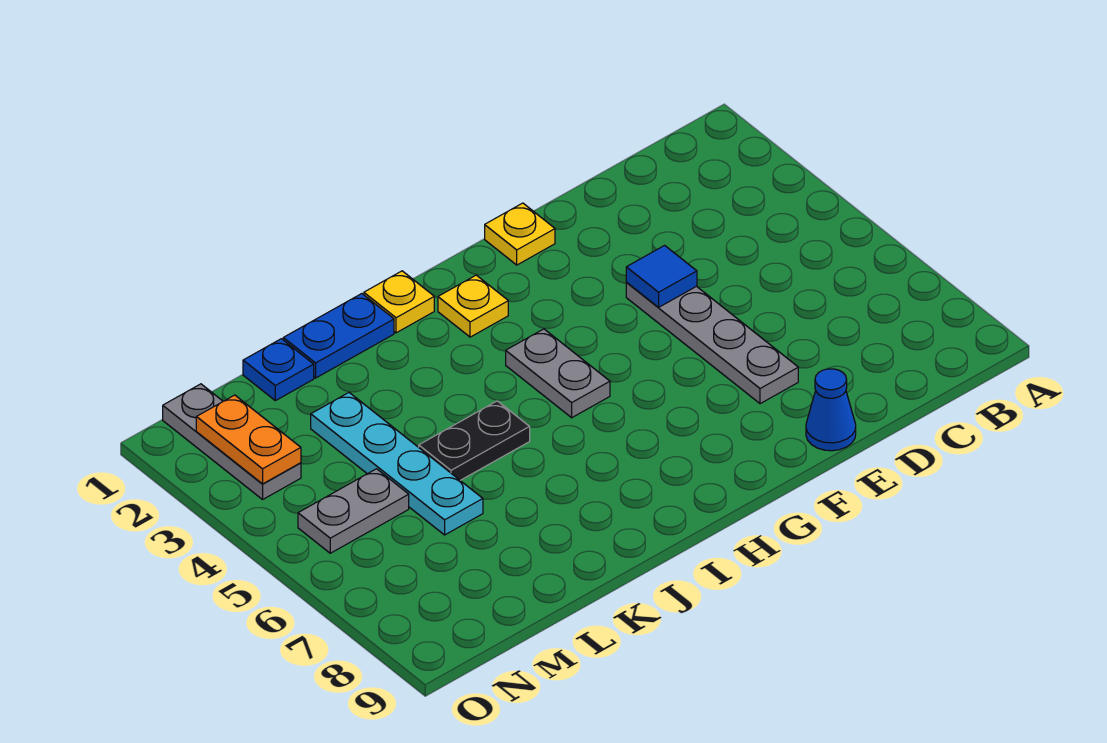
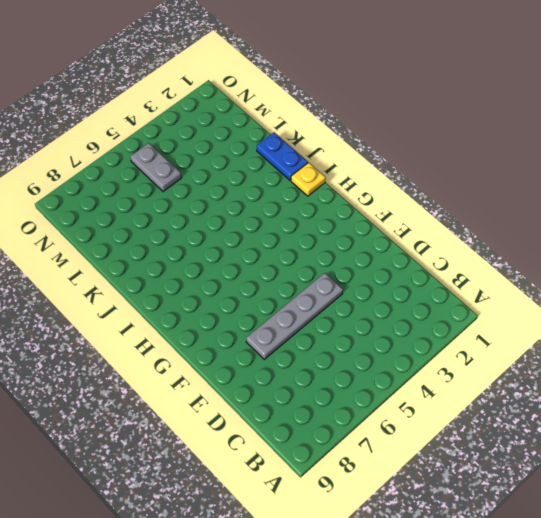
none -> blue cone E9 level 1
none -> yellow plate F1 level 1
none -> yellow plate H2 level 1

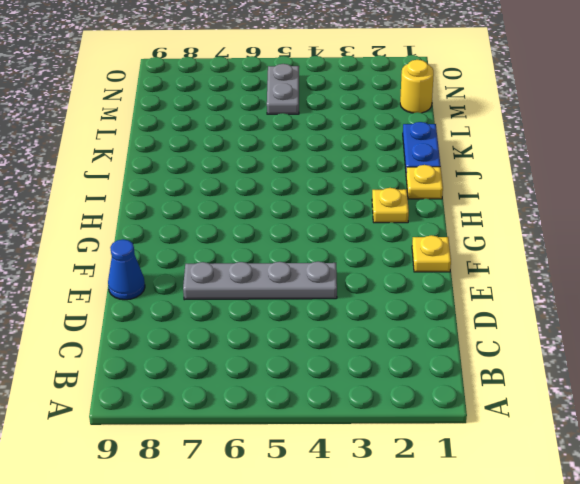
yellow round brick M1 level 1 -> none
none -> grey plate H4:H5 level 1
none -> black plate J5:K5 level 1
none -> blue plate L1 level 1

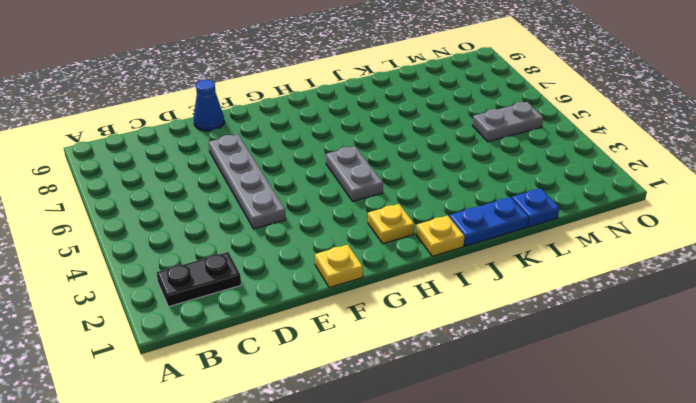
black plate B2:C2 level 1 -> black plate J5:K5 level 1
none -> cyan plate L3:L6 level 1
none -> grey plate N1:N3 level 1
none -> blue tile E4 level 2

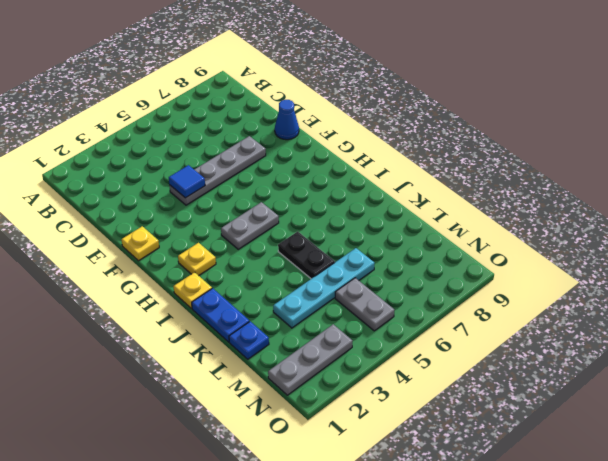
none -> orange plate N2:N3 level 2

